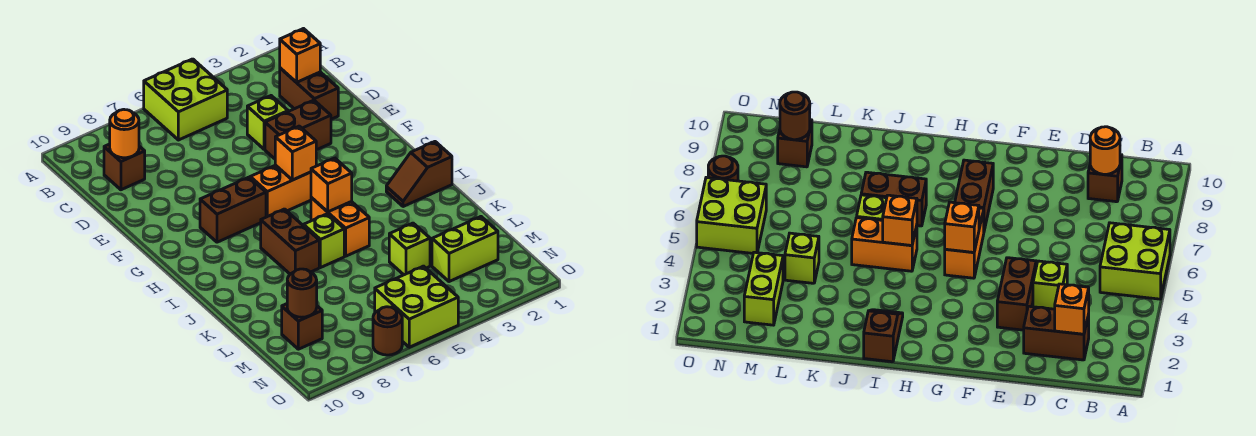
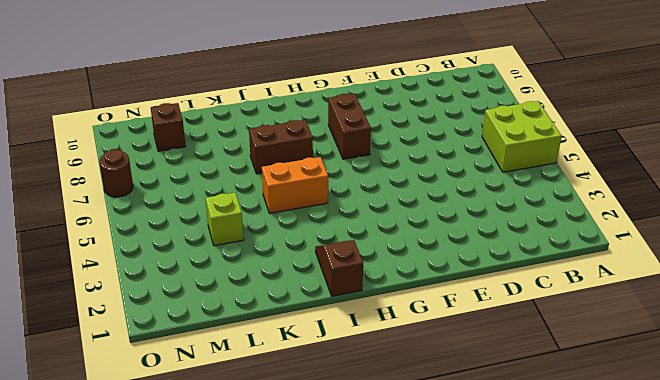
none -> brown brick C2:D2 level 1
none -> brown brick C9 level 1
none -> lime brick D4 level 1

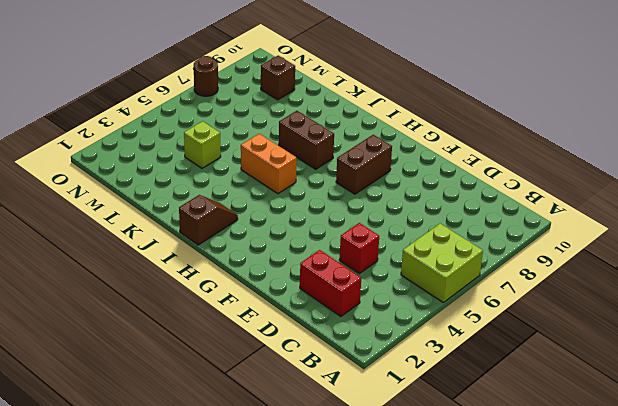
red brick C2:D2 level 1 -> brown brick C2:D2 level 1
red brick D4 level 1 -> lime brick D4 level 1
none -> brown brick C9 level 1
none -> brown brick E3:E4 level 1
none -> orange brick G5:G6 level 1

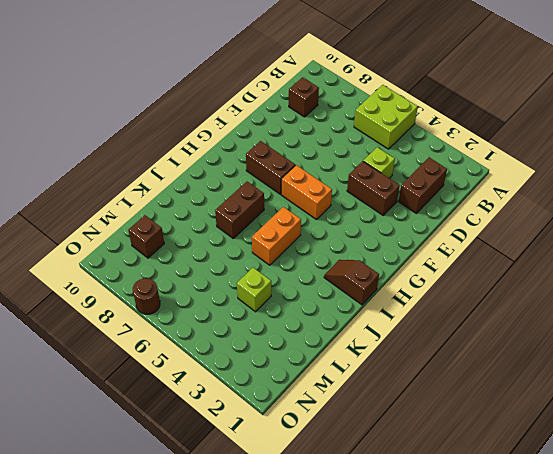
none -> lime brick J6 level 1
none -> lime brick M2:M3 level 1
none -> lime brick N5:O6 level 1

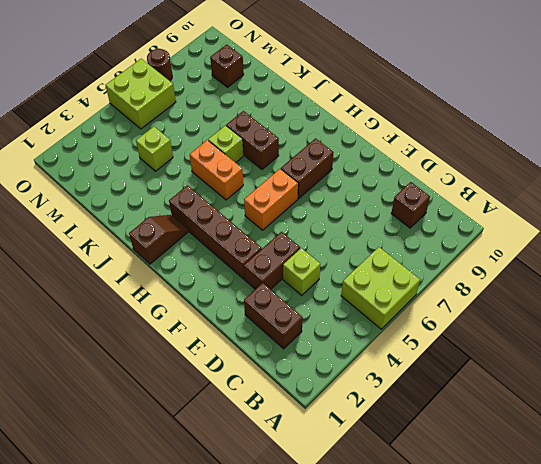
brown brick F3:I3 level 1 -> none
none -> lime brick M2:M3 level 1
none -> orange brick C2 level 2
none -> orange round brick C9 level 2

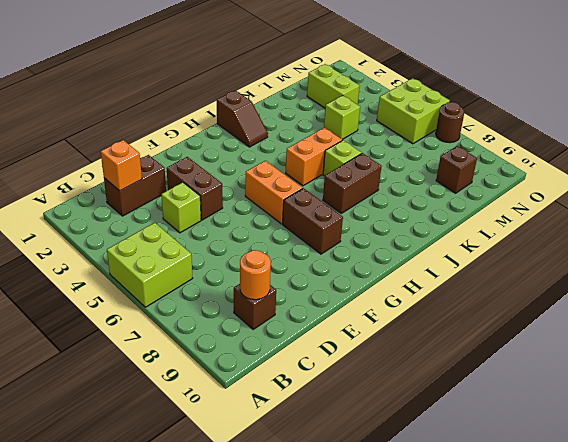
none -> orange brick G5 level 2
none -> orange brick I5 level 2
none -> brown round brick M9 level 2

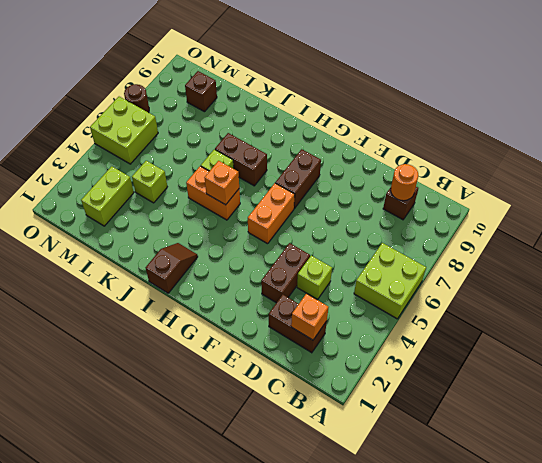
none -> orange brick G5 level 2
none -> brown round brick M9 level 2

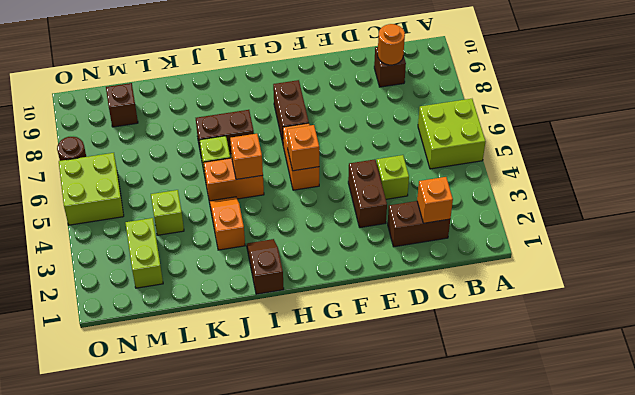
orange slope J3:J4 level 1 top 3 -> none
none -> brown round brick M9 level 2

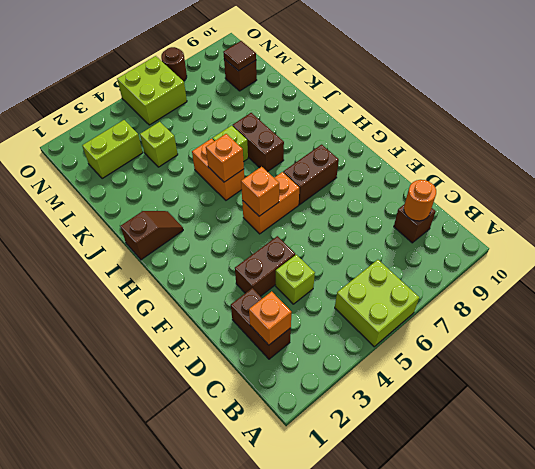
brown tile M9 level 2 -> brown round brick M9 level 2

